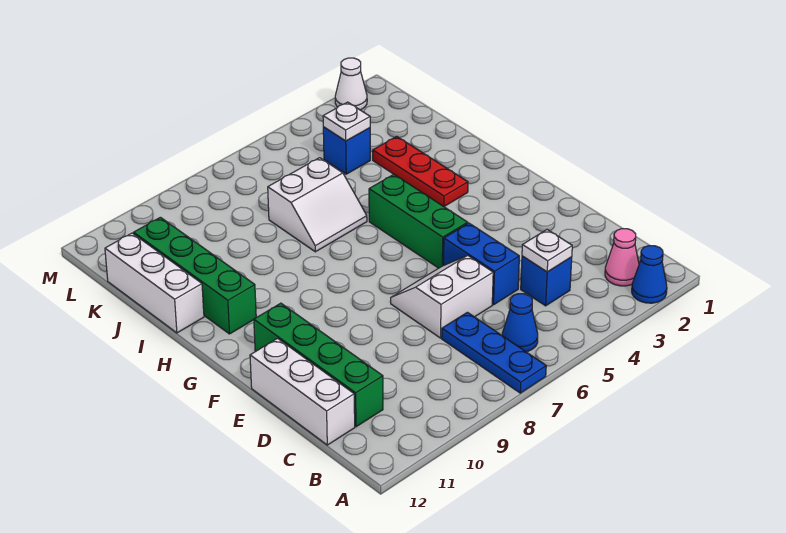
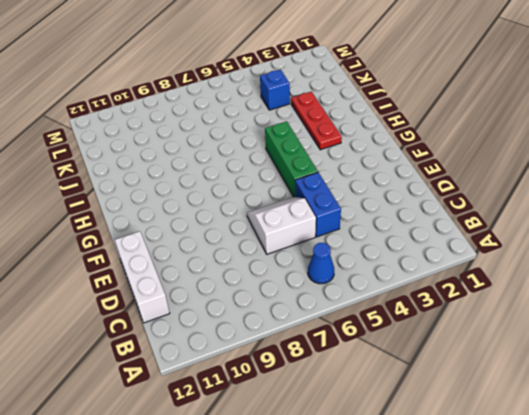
none -> blue cone A2 level 1
none -> blue plate A7:C7 level 1
none -> pink cone B2 level 1

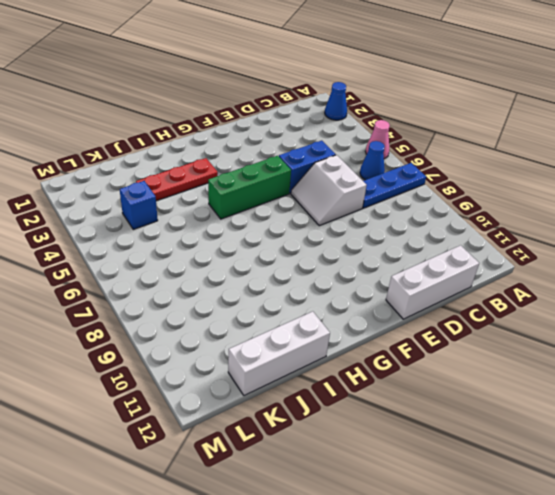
pink cone A5 level 1 -> pink cone B2 level 1
none -> blue brick C4 level 1
none -> green brick C11:F11 level 1
none -> green brick H11:K11 level 1

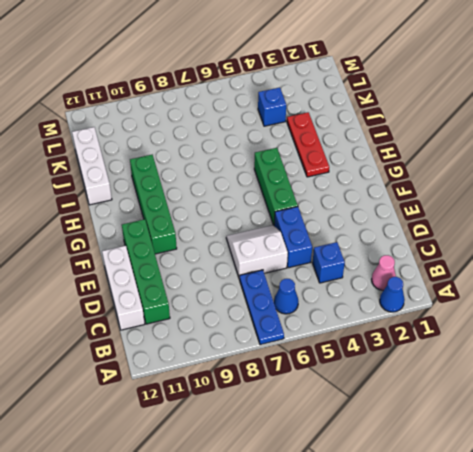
green brick F10:I10 level 1 -> green brick H11:K11 level 1
none -> white slope I6:J7 level 1 top J
none -> white cone M2 level 1
none -> white plate C4 level 2

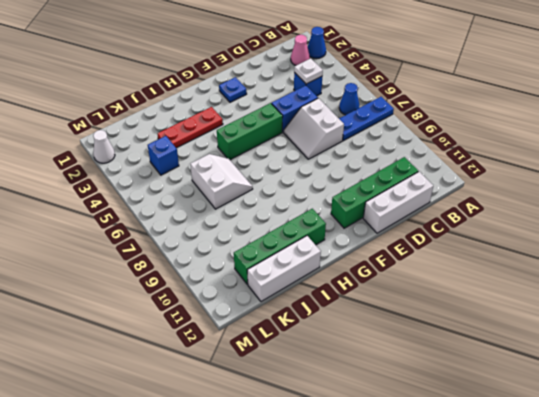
blue plate F2 level 1 -> none
none -> white plate K4 level 2

